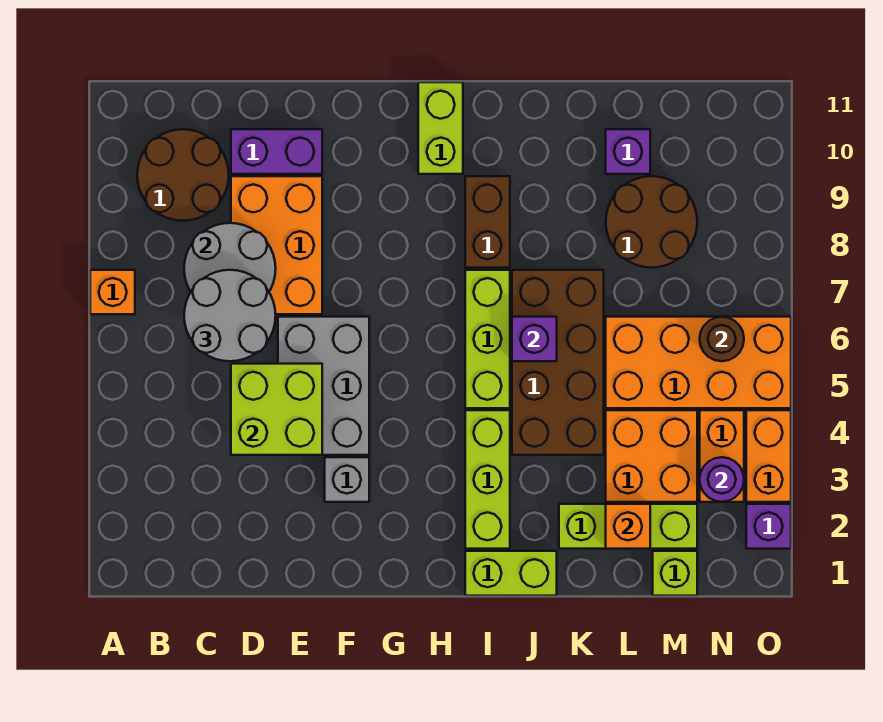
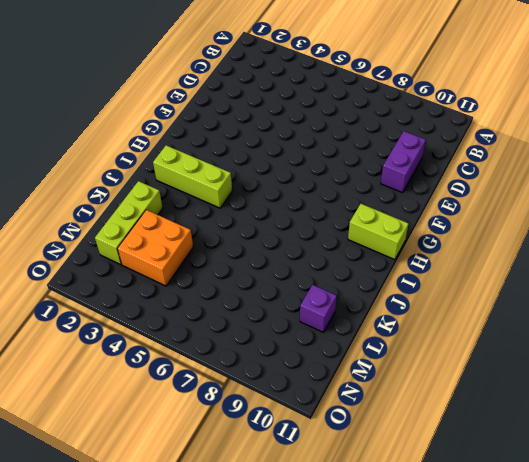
none -> orange brick A7 level 1
none -> brown round brick B9:C10 level 1
none -> orange brick D7:E9 level 1

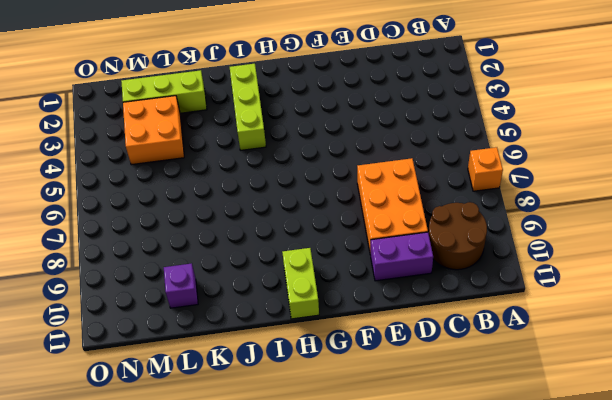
none -> grey brick E4:F6 level 1
none -> grey brick F3 level 1
none -> lime brick I1:J1 level 1

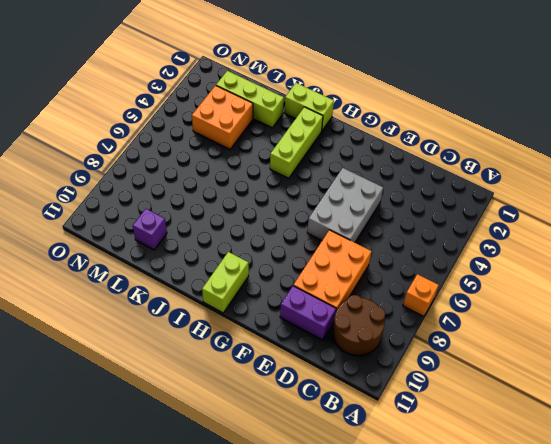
none -> grey brick F3 level 1
none -> lime brick I5:I7 level 1
none -> brown brick I8:I9 level 1

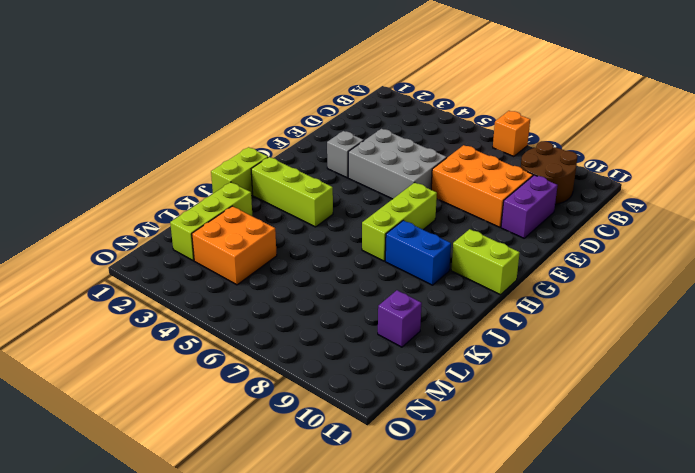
lime brick G7:I7 level 1 -> lime brick I5:I7 level 1
blue brick I8:I9 level 1 -> brown brick I8:I9 level 1
none -> brown brick J4:K7 level 1
none -> orange brick L5:O6 level 1
none -> brown round brick L8:M9 level 1

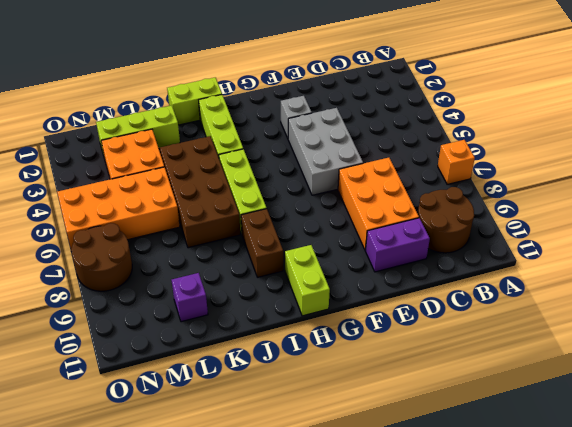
brown round brick N7:O8 level 1 -> brown round brick L8:M9 level 1
none -> lime brick M1 level 1
none -> orange brick N3:N4 level 1
none -> purple brick O2 level 1

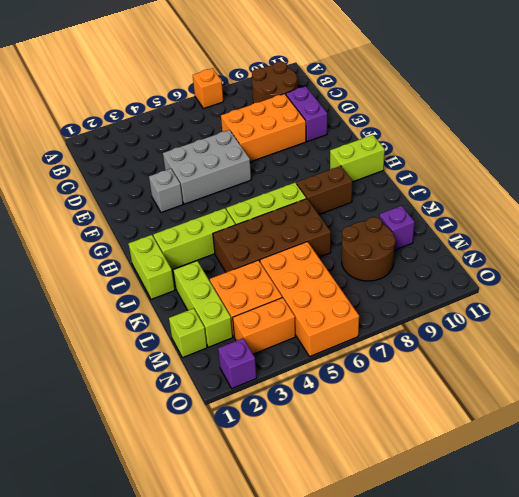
none -> orange brick O3:O4 level 1
none -> grey round brick C7:D8 level 2
none -> lime brick D4:E5 level 2

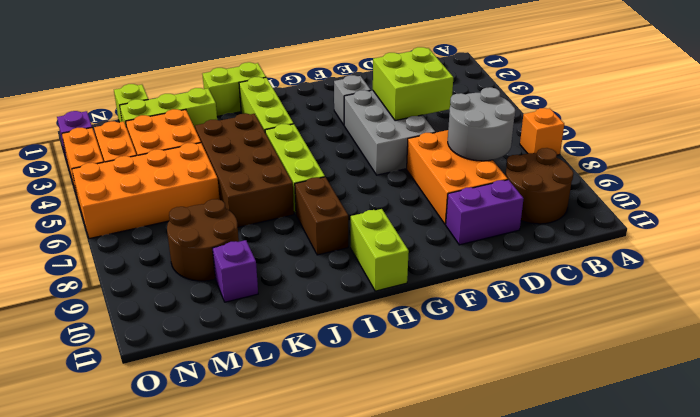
none -> purple brick J6 level 2
none -> orange brick L2 level 2
none -> purple round brick N3 level 2

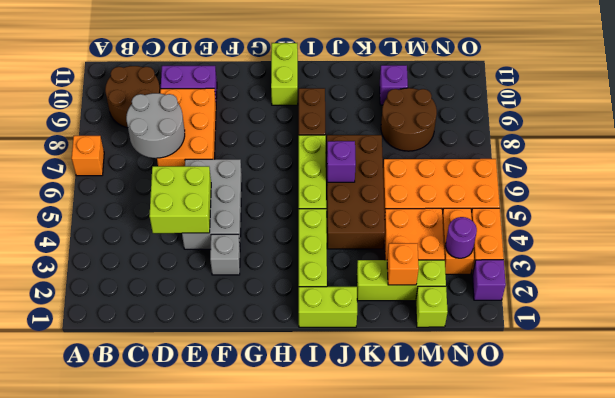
none -> brown round brick N6 level 2
none -> grey round brick C6:D7 level 3

